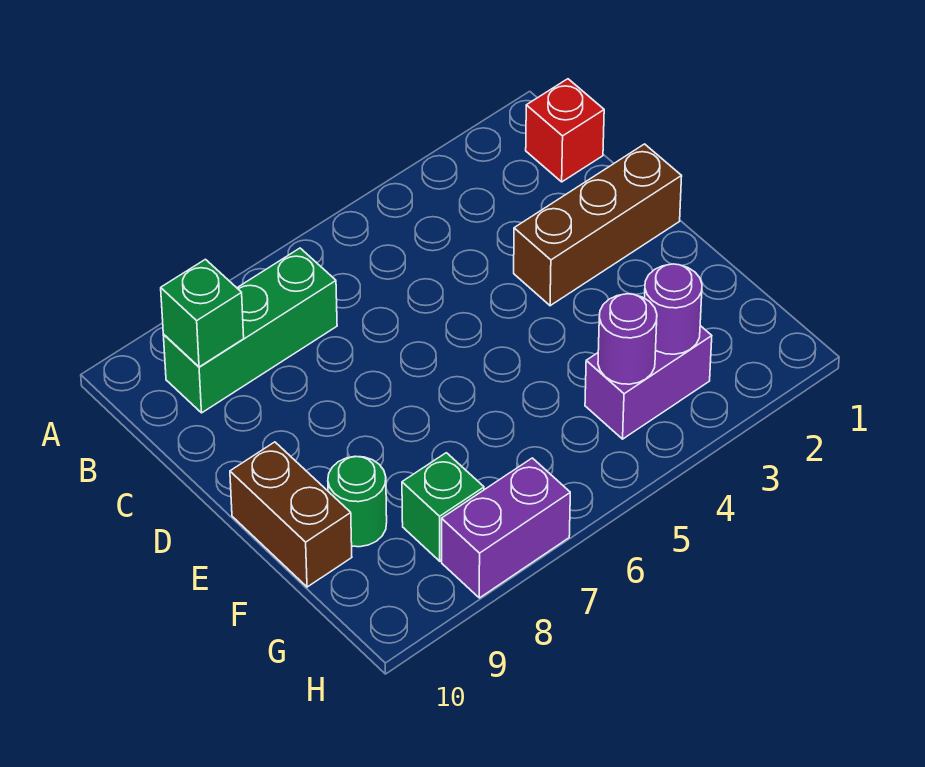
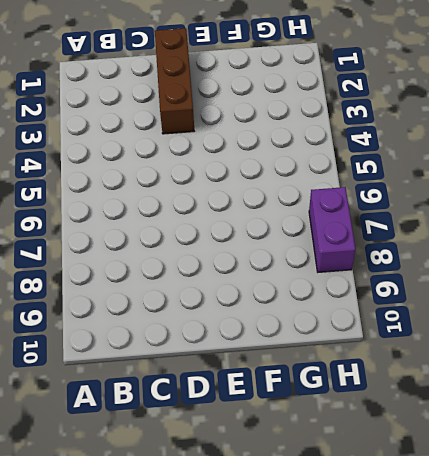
none -> red brick B1 level 1
none -> green brick B7:B9 level 1

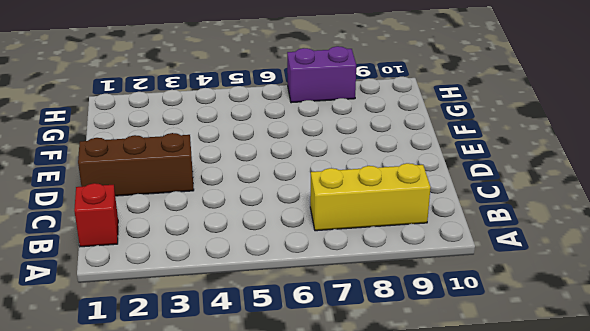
yellow brick B7:B9 level 1 -> green brick B7:B9 level 1
none -> brown brick E10:F10 level 1
none -> green round brick F9 level 1

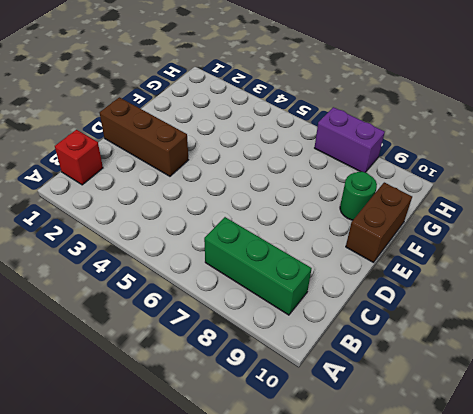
none -> purple brick G3:G4 level 1
none -> green brick G8 level 1

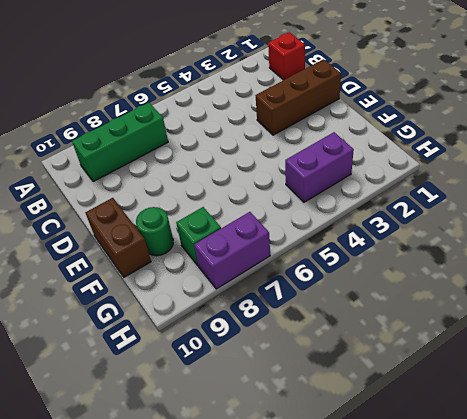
none -> green brick B9 level 2
none -> purple round brick G3 level 2

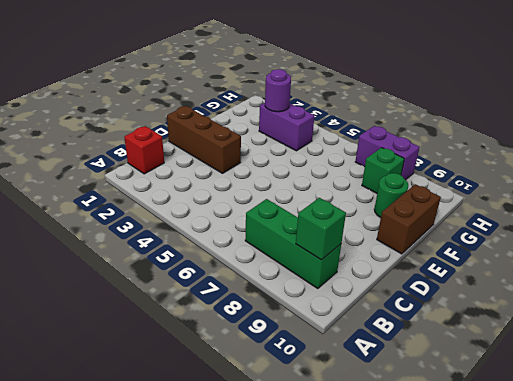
none -> purple round brick G4 level 2

